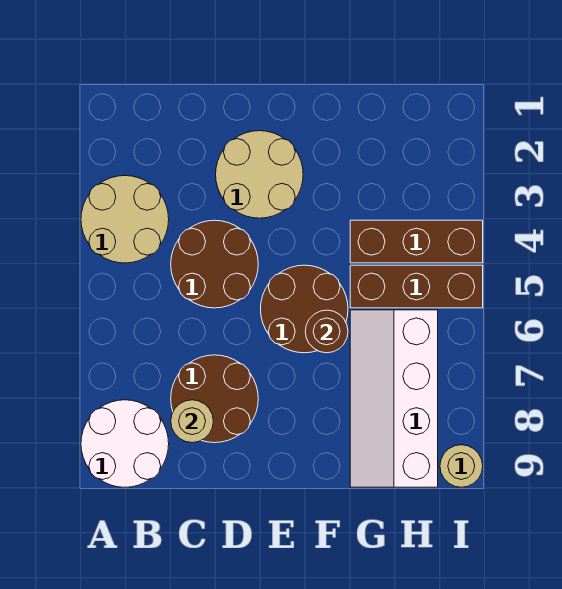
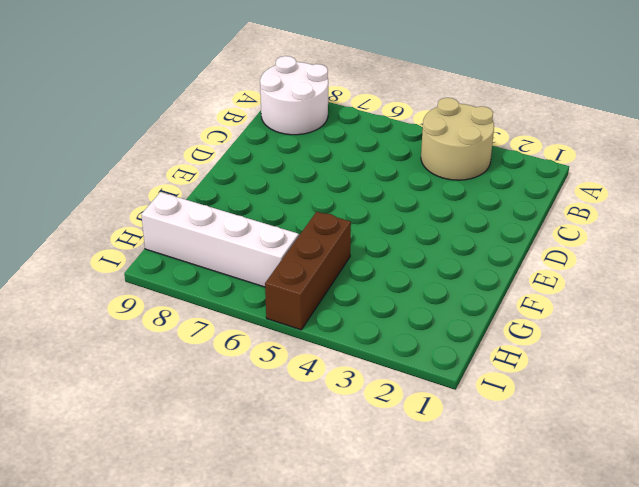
none -> brown round brick C4:D5 level 1
none -> brown round brick C7:D8 level 1
none -> tan round brick D2:E3 level 1

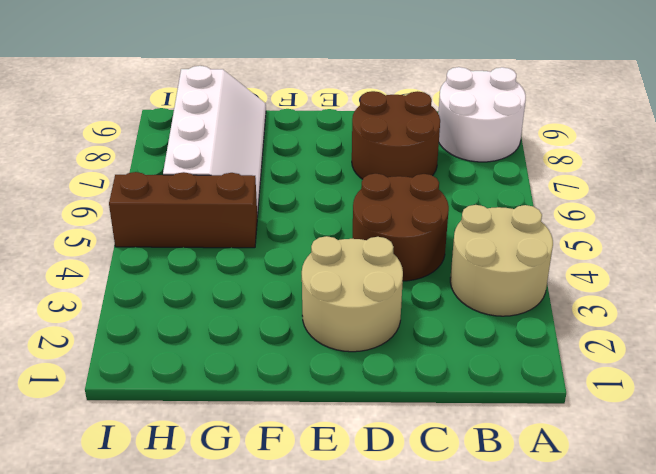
none -> brown round brick E5:F6 level 1
none -> brown brick G4:I4 level 1
none -> tan round brick I9 level 1

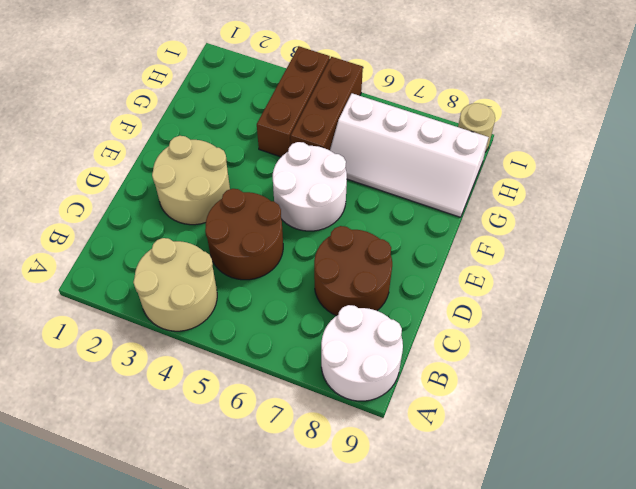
white round brick E5:F6 level 1 -> brown round brick E5:F6 level 1
none -> tan round brick C8 level 2
none -> brown round brick F6 level 2

